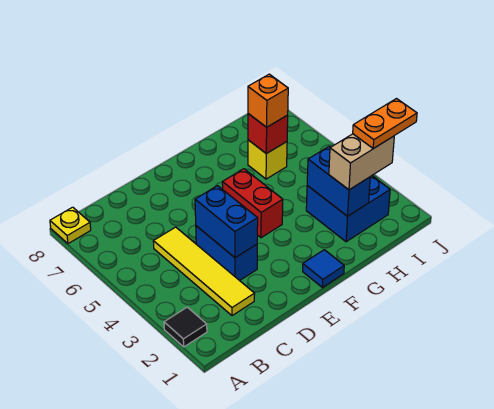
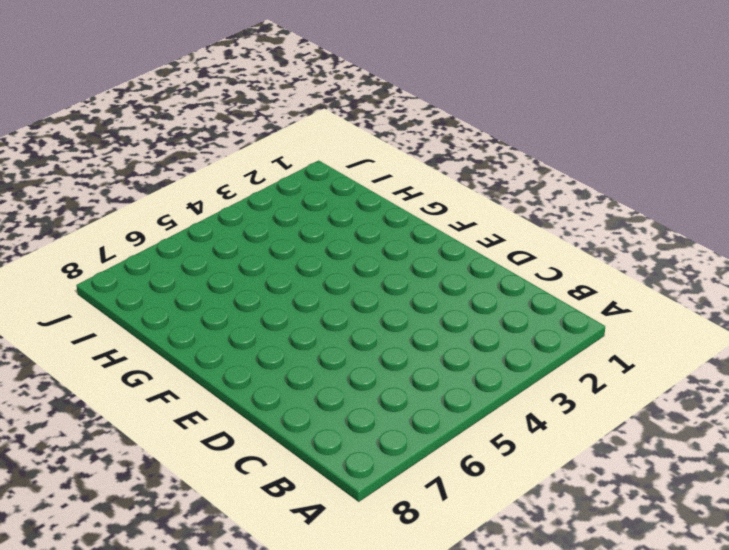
none -> black tile A2 level 1
none -> yellow plate A8 level 1
none -> yellow tile C2:C5 level 1

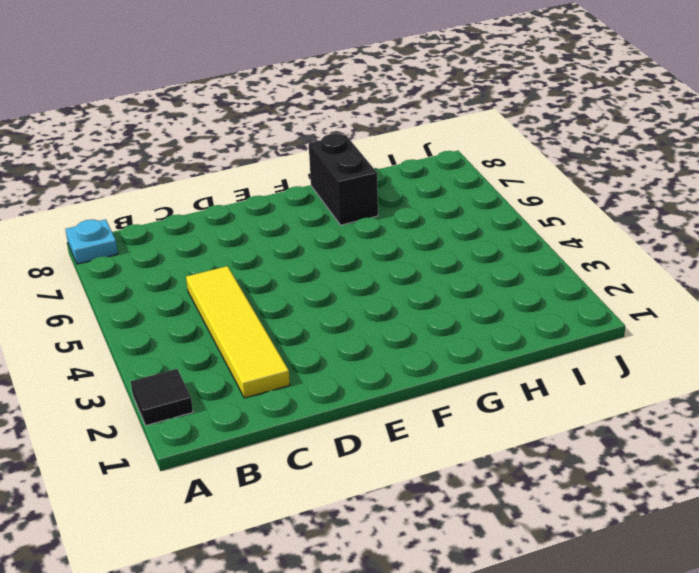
cyan plate A8 level 1 -> yellow plate A8 level 1
black brick G7:G8 level 1 -> none
none -> blue brick D3:D4 level 1
none -> blue tile F1 level 1
none -> red brick F4:F5 level 1

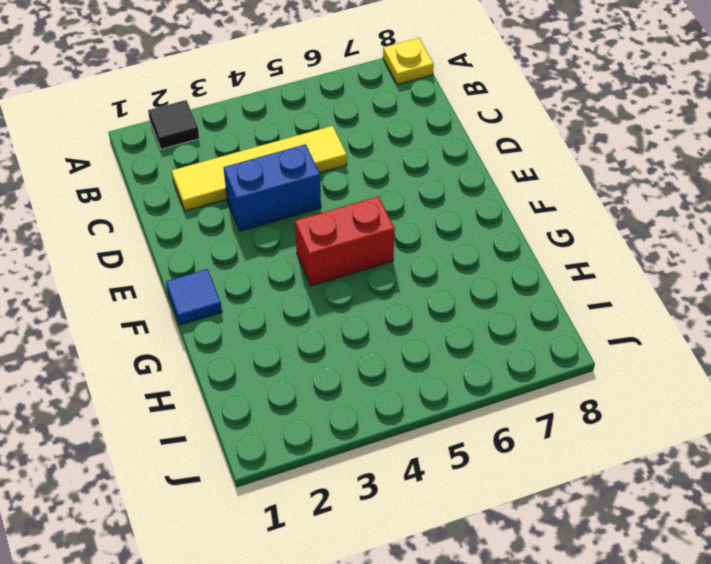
none -> blue brick H2:I3 level 1
none -> yellow brick H6 level 1
none -> blue brick D3:D4 level 2

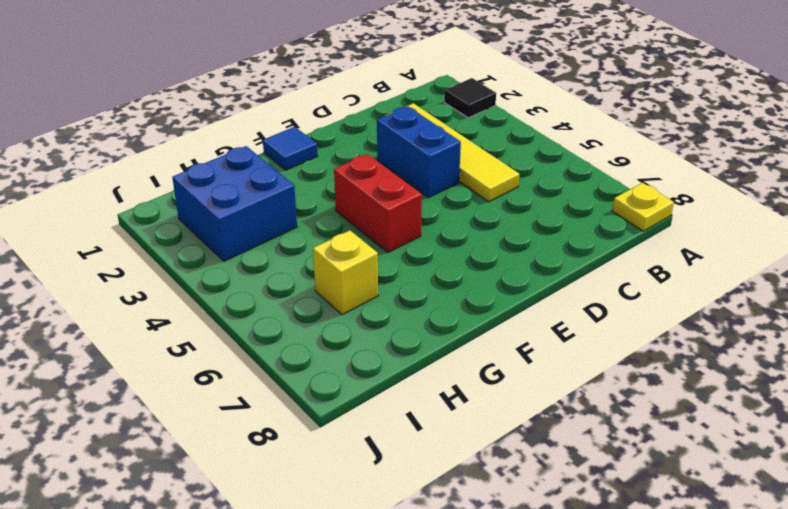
none -> blue brick D3:D4 level 2
none -> blue brick H2:H3 level 2
none -> red brick H6 level 2

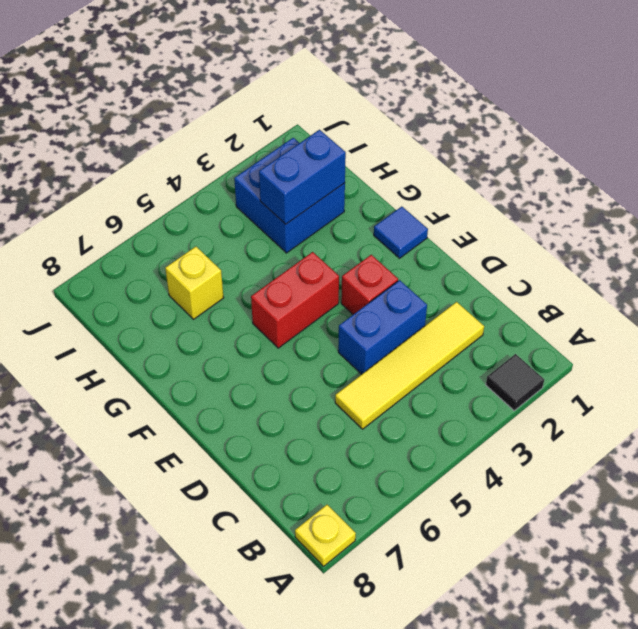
red brick E3 level 1 -> red brick H6 level 2
none -> blue brick D3:D4 level 2
none -> tan brick H2:I2 level 3
none -> orange brick H6 level 3

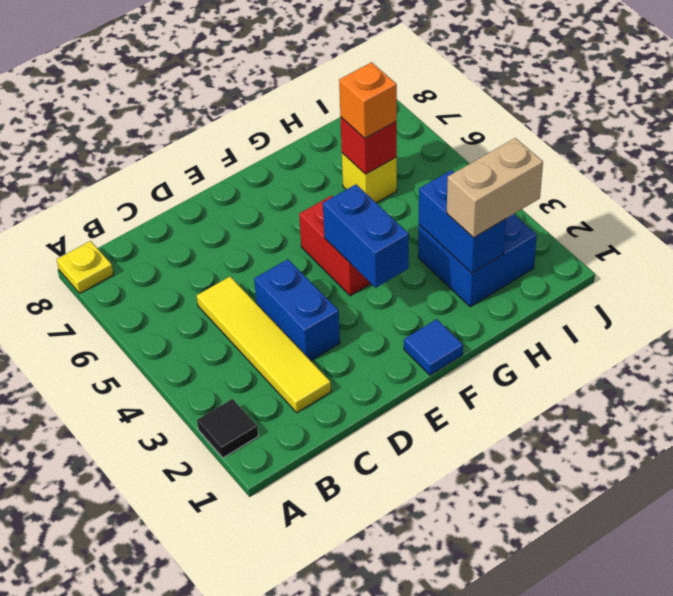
blue brick F3:F4 level 2 -> blue brick D3:D4 level 2
none -> orange plate I2:J2 level 4

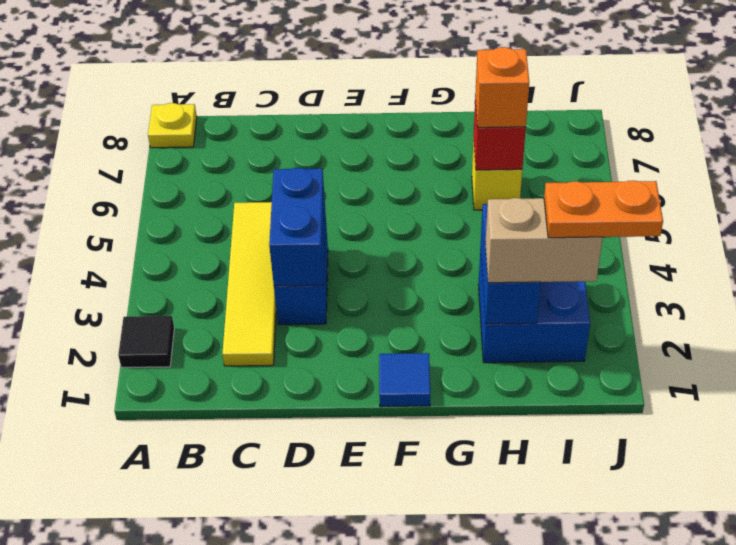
none -> red brick F4:F5 level 1

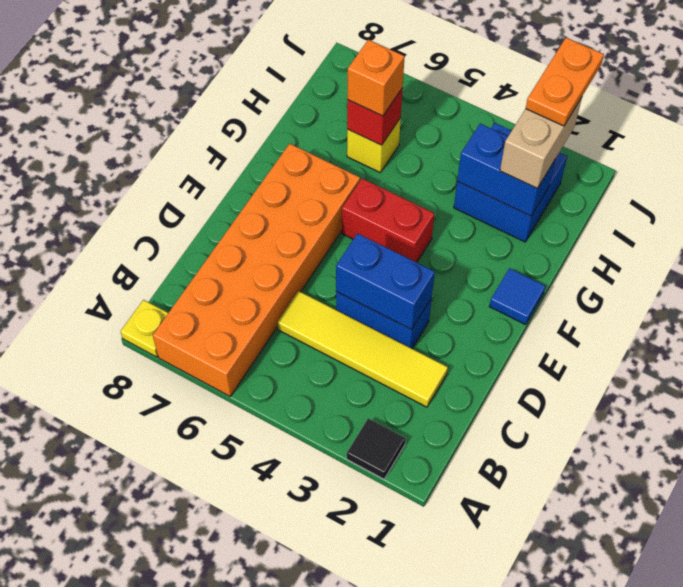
orange brick A6:F7 level 1 -> none

